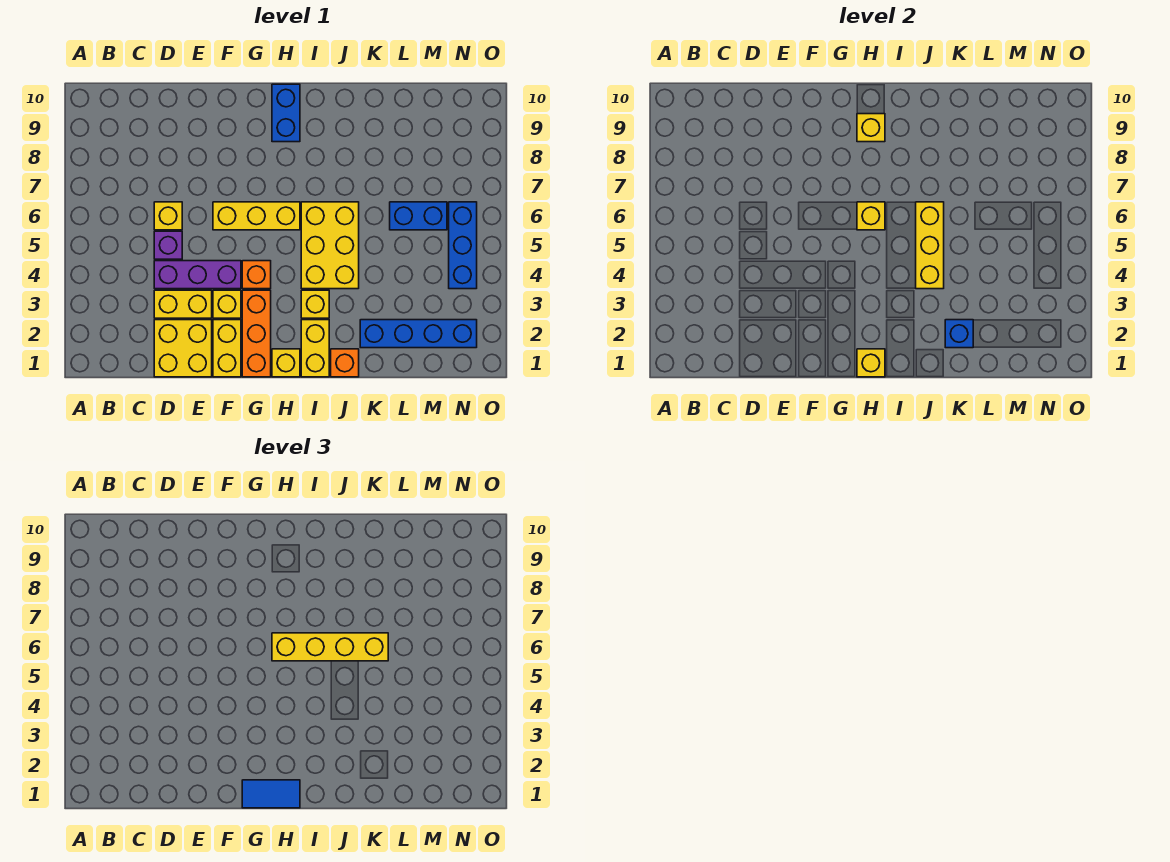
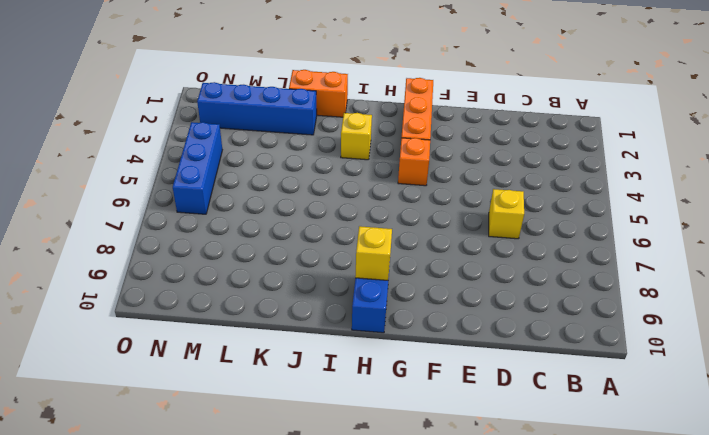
orange brick J1:K1 level 1 -> orange brick J1 level 1
none -> yellow brick D1:E2 level 1
none -> yellow brick D3:E3 level 1
none -> purple brick D4:F4 level 1

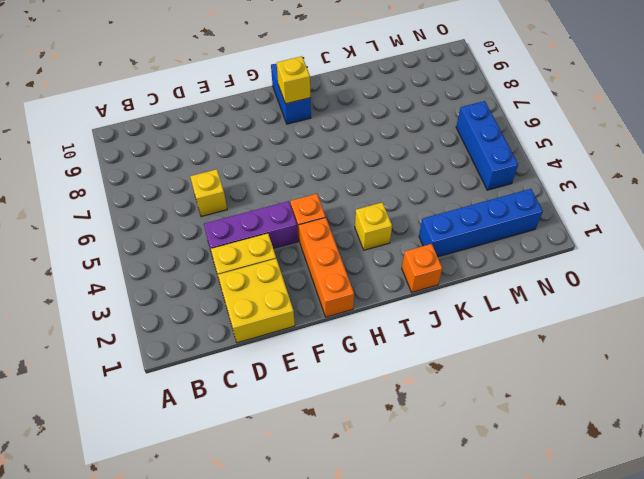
none -> purple brick D5 level 1
none -> yellow brick F1:F2 level 1
none -> yellow brick F3 level 1

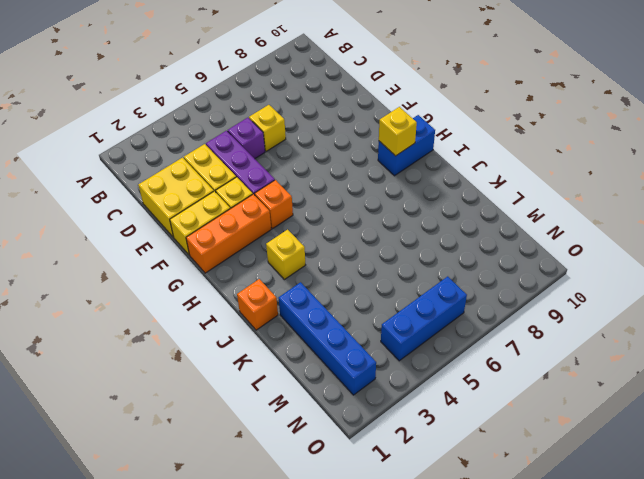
none -> yellow brick F6:H6 level 1
none -> yellow brick H1 level 1
none -> yellow brick I1:I2 level 1

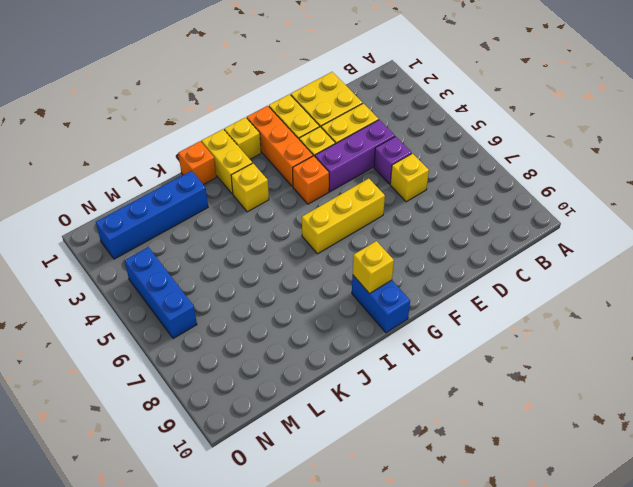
none -> yellow brick I4:J6 level 1
none -> blue brick L6:M6 level 1
none -> yellow brick H1 level 2

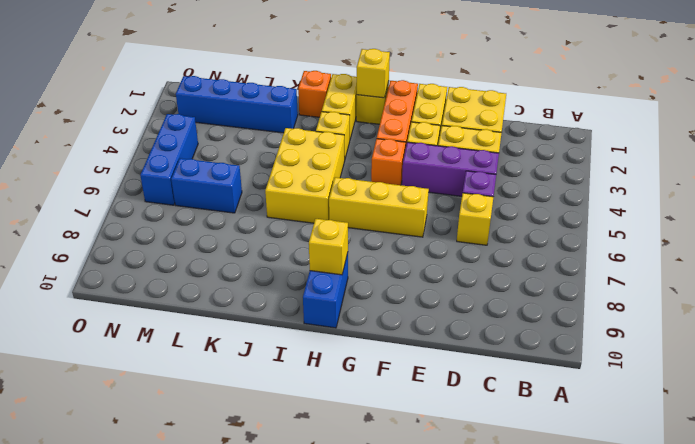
none -> yellow brick H6 level 2
none -> yellow brick J4:J6 level 2
none -> blue brick K2 level 2

